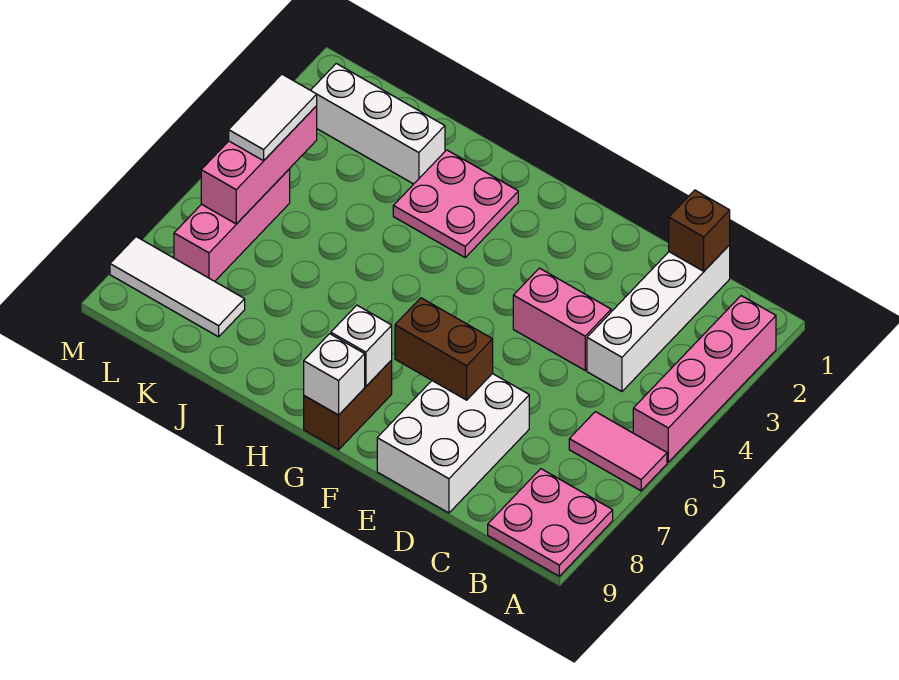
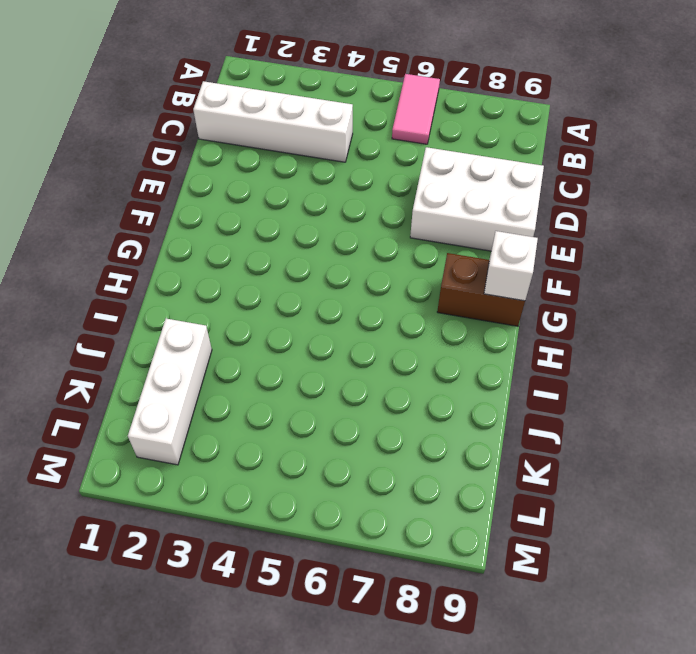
none -> pink brick A2:A5 level 1
none -> pink plate A8:B9 level 1
none -> pink brick D4:E4 level 1

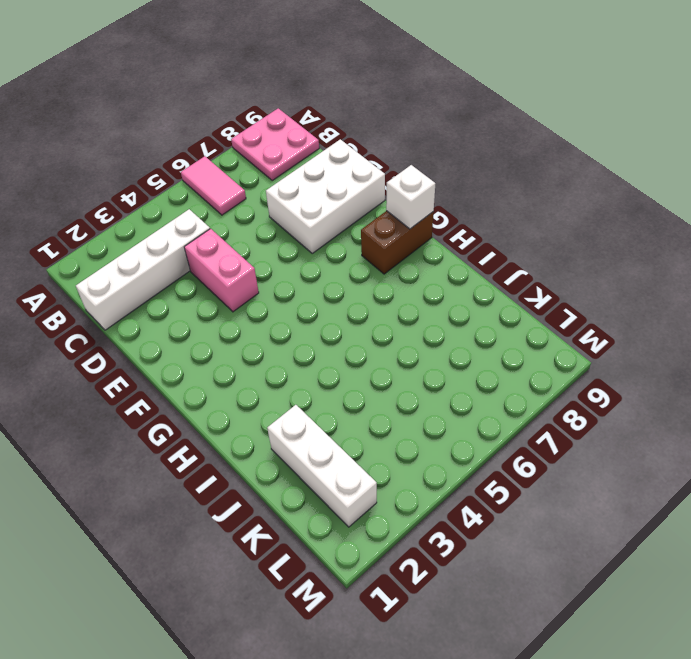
none -> pink brick A2:A5 level 1
none -> pink plate H2:I3 level 1
none -> white tile K8:M8 level 1

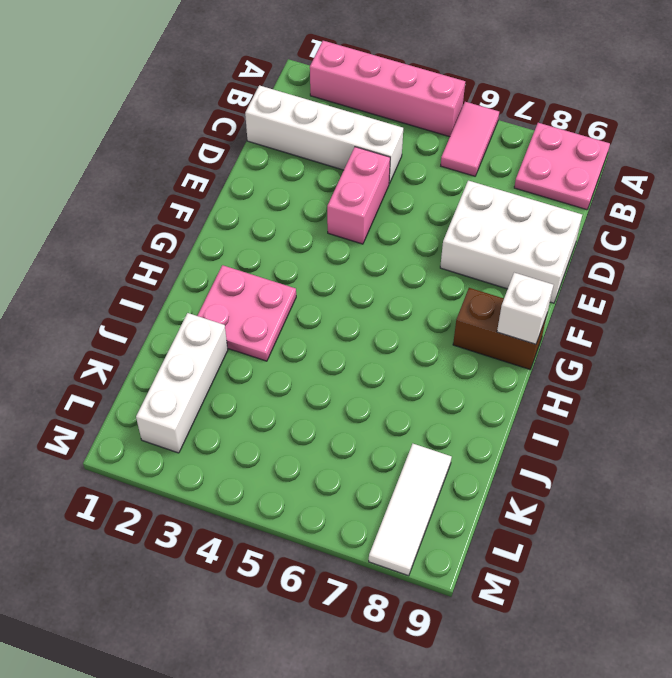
none -> pink brick L5:L7 level 1
none -> brown brick C1 level 2
none -> brown brick E7:F7 level 2

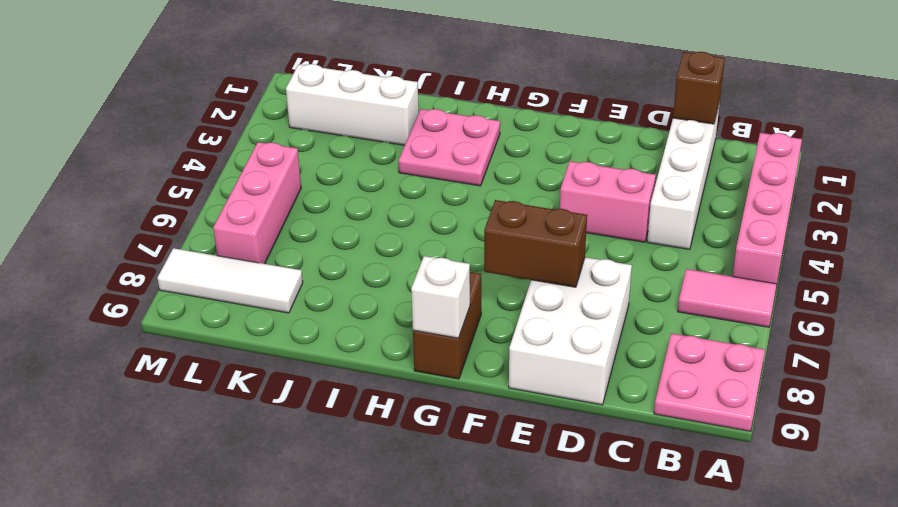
none -> white brick G8 level 2
none -> pink brick L4:L6 level 2
none -> white tile L4:L5 level 3

